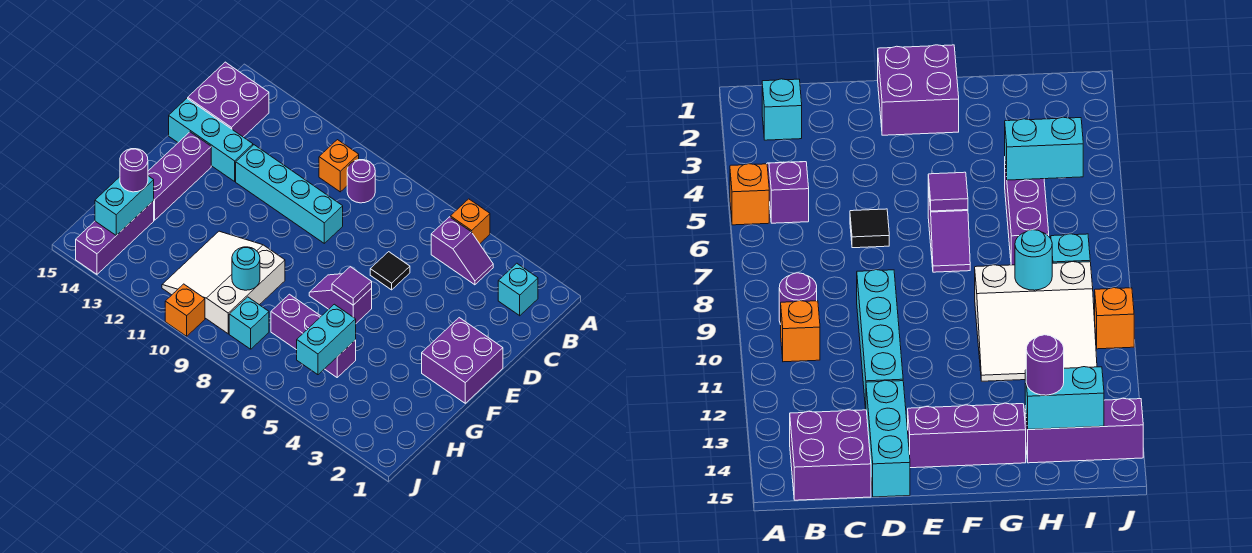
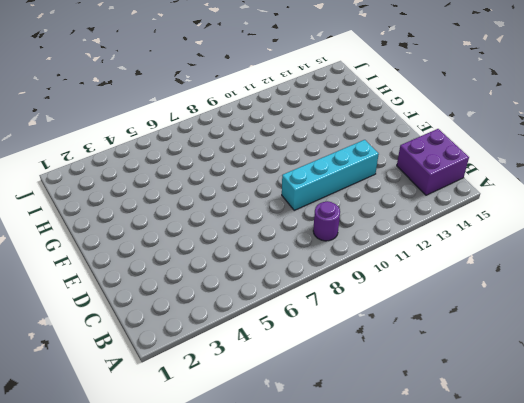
none -> orange brick A5 level 1
none -> cyan brick B2 level 1
none -> purple slope B4:B5 level 1 top 5

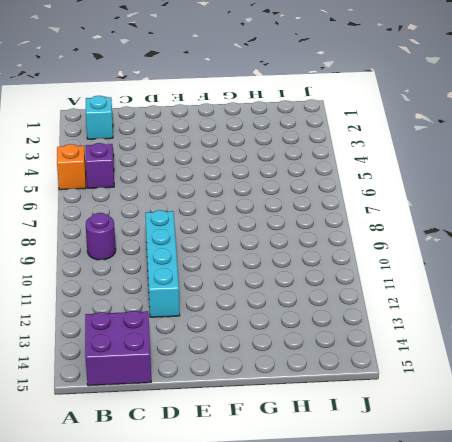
none -> orange brick B10 level 1
none -> black tile D6 level 1
none -> cyan brick D13:D15 level 1

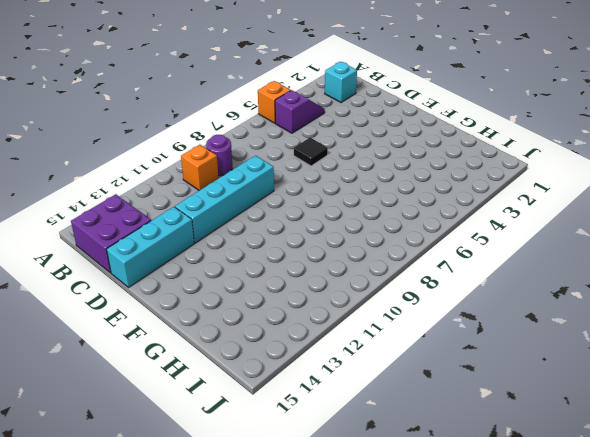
none -> purple brick E1:F2 level 1
none -> purple brick E14:G14 level 1
none -> purple slope F6:F7 level 1 top 6

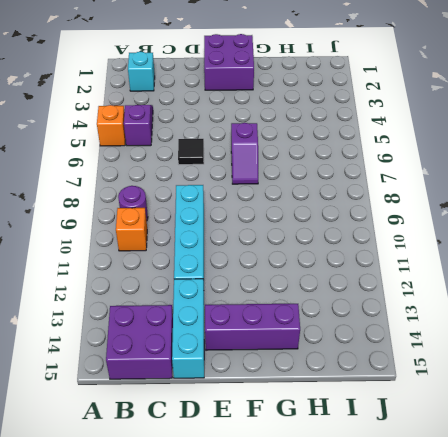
none -> white slope G9:I11 level 1 top 9
none -> purple brick H5:H7 level 1
none -> purple brick H14:J14 level 1

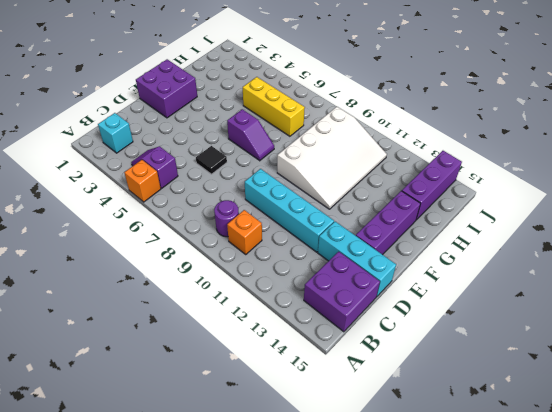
white slope F9:I11 level 1 top 9 -> white slope G9:I11 level 1 top 9
yellow brick H5:H7 level 1 -> purple brick H5:H7 level 1
none -> cyan brick I8 level 1
none -> orange brick J10 level 1
none -> purple tile F6 level 2

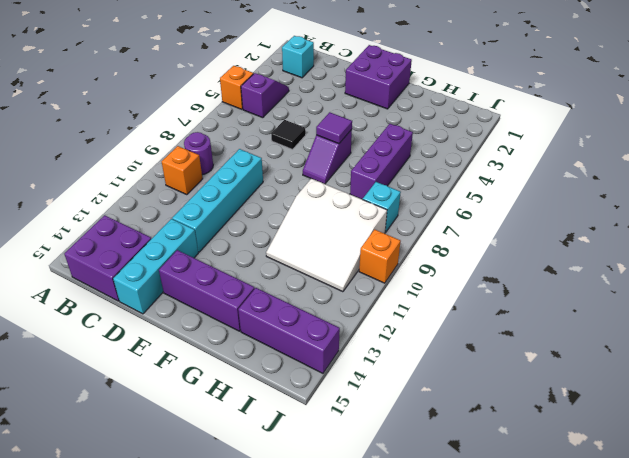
none -> cyan brick H5:I5 level 2
none -> cyan round brick H9 level 2
none -> cyan brick H14:I14 level 2

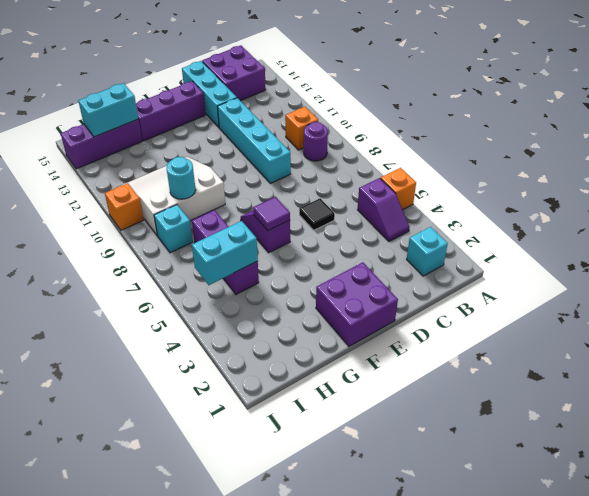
none -> purple round brick H14 level 3

